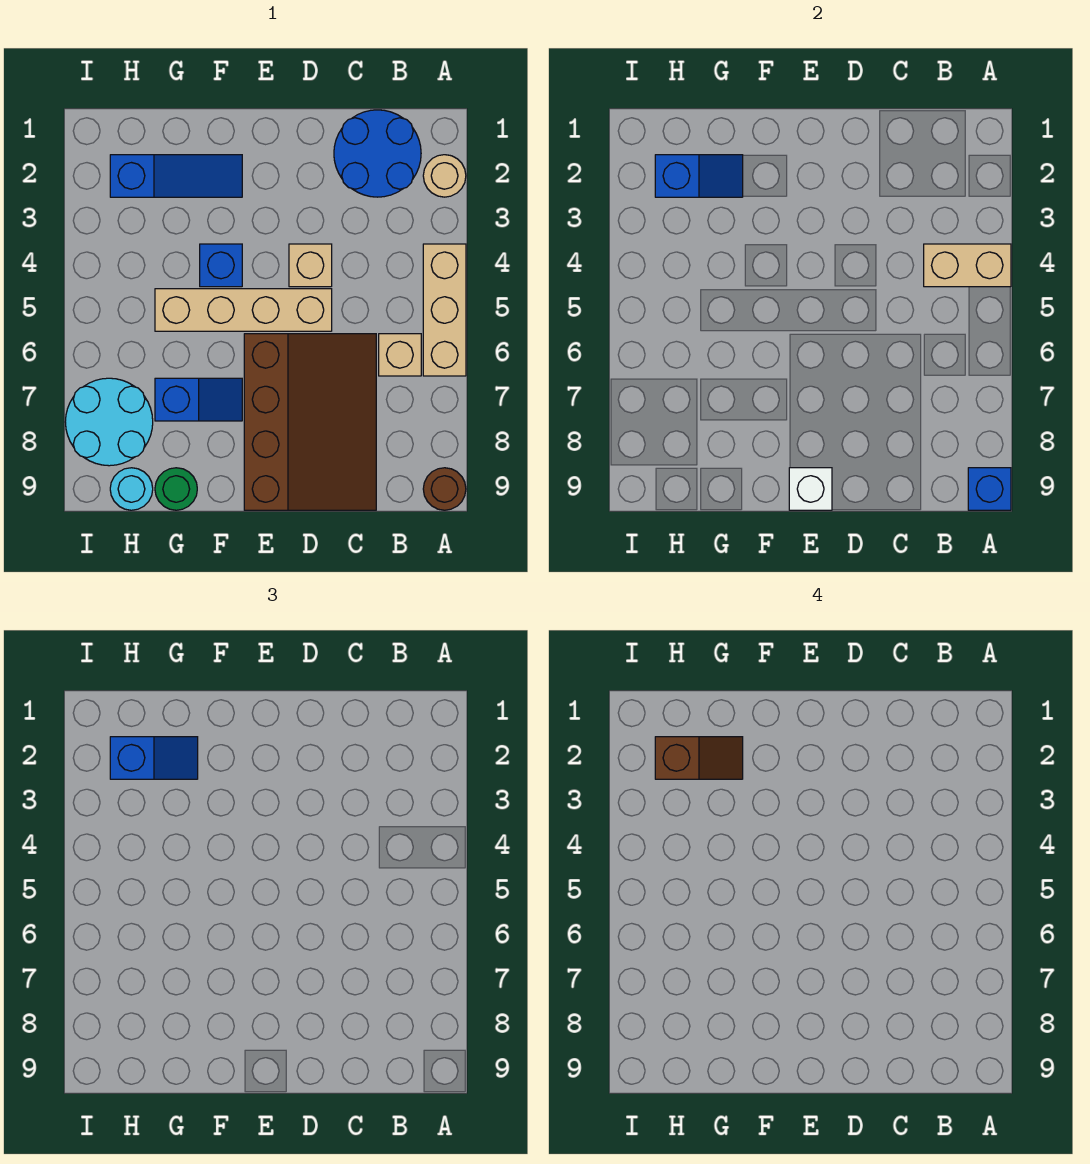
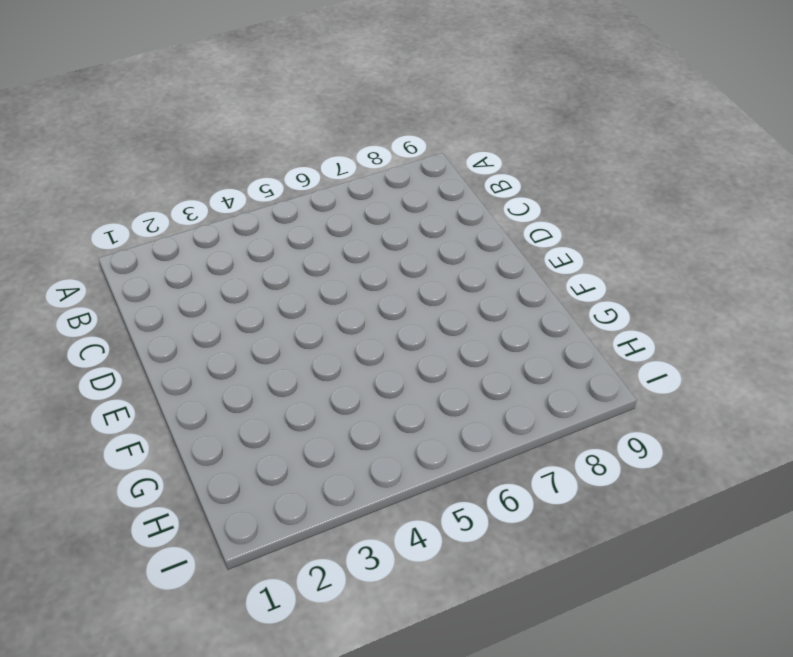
none -> tan round brick A2 level 1
none -> tan brick A4:A6 level 1
none -> brown round brick A9 level 1

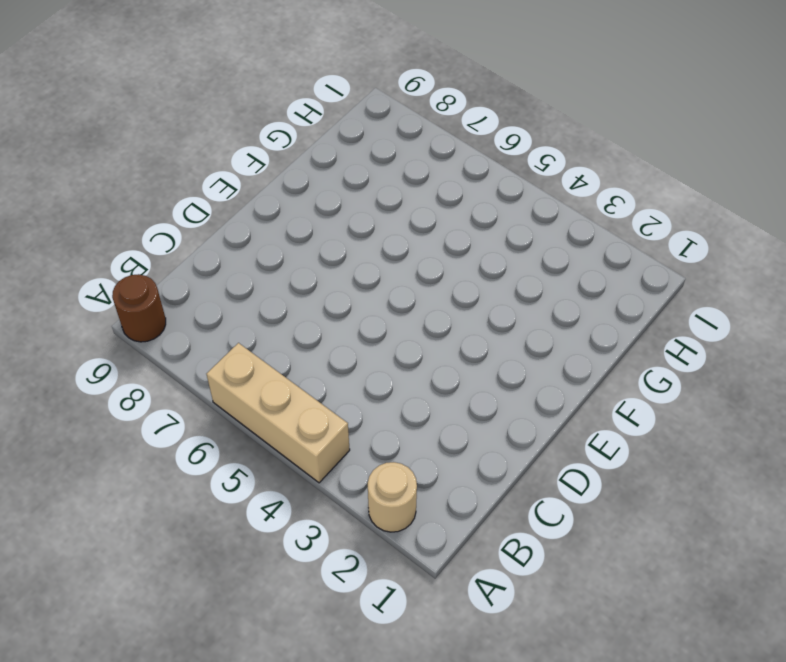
none -> blue round brick B1:C2 level 1
none -> tan brick B6 level 1
none -> brown slope C6:E9 level 1 top E

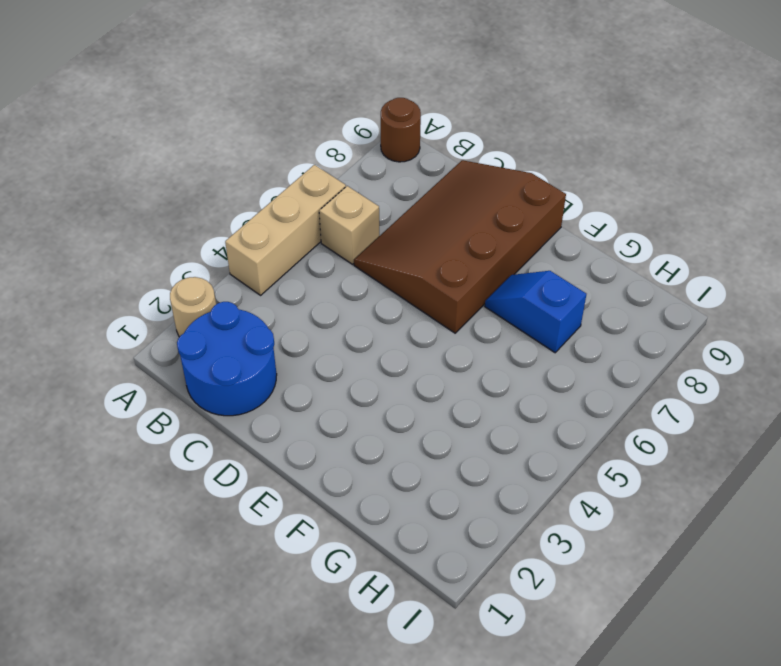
none -> tan brick D4 level 1
none -> tan brick D5:G5 level 1
none -> blue slope F2:H2 level 1 top H

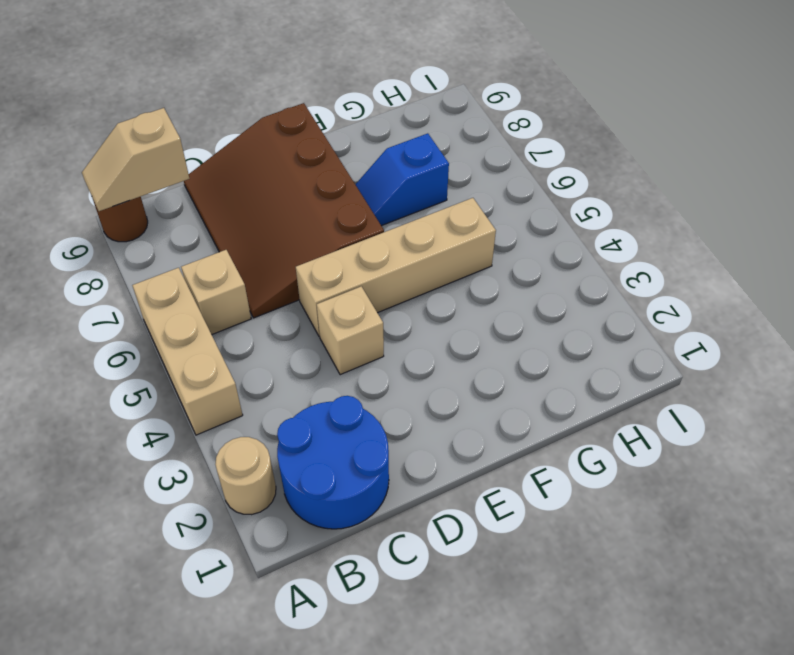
tan slope A9:B9 level 2 top B -> blue brick A9 level 2
none -> blue slope F2:H2 level 1 top H
none -> blue brick F4 level 1
none -> green round brick G9 level 1

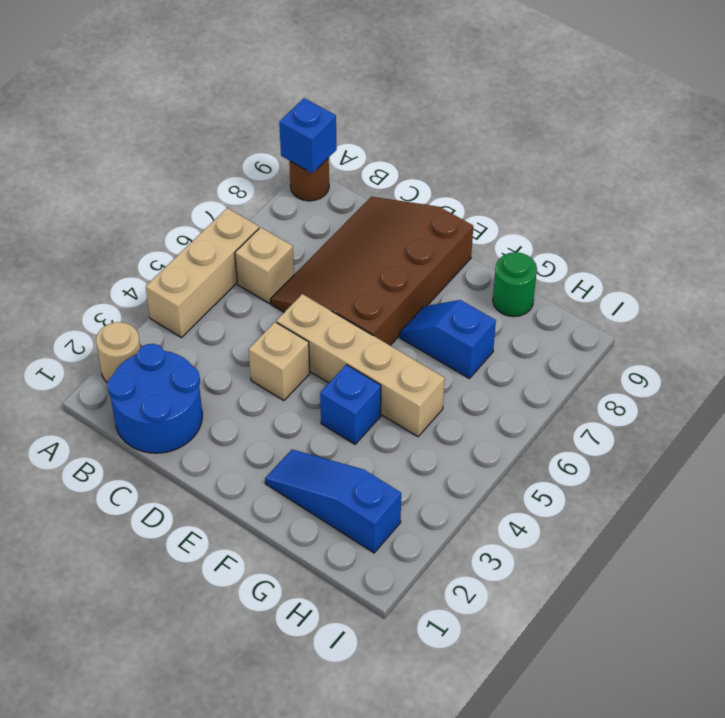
none -> cyan round brick H7:I8 level 1
none -> cyan round brick H9 level 1
none -> tan brick A4:B4 level 2

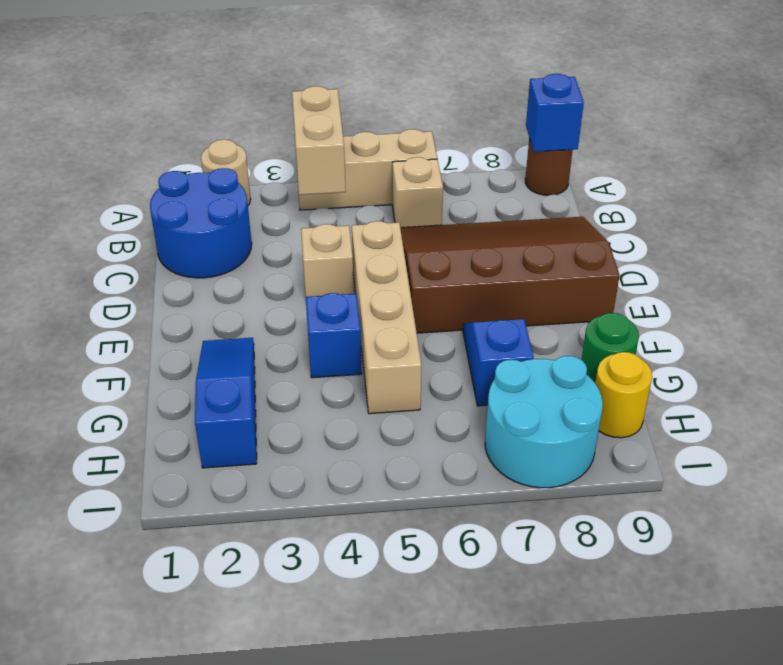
yellow round brick H9 level 1 -> cyan round brick H9 level 1
none -> white brick E9 level 2
none -> blue slope G2:H2 level 2 top H
none -> blue slope G2:H2 level 3 top H

